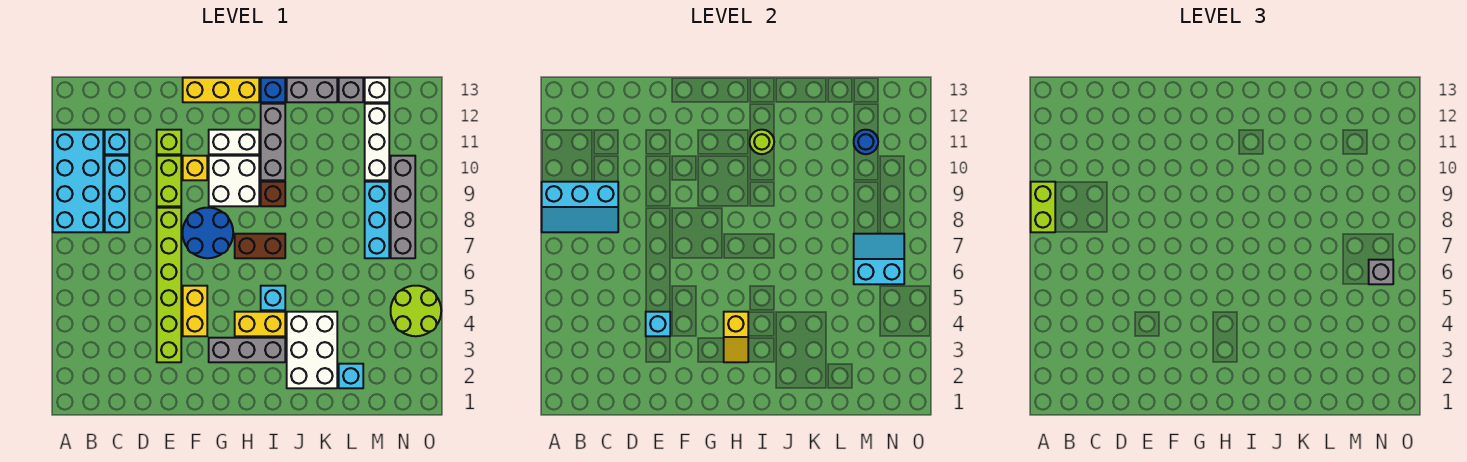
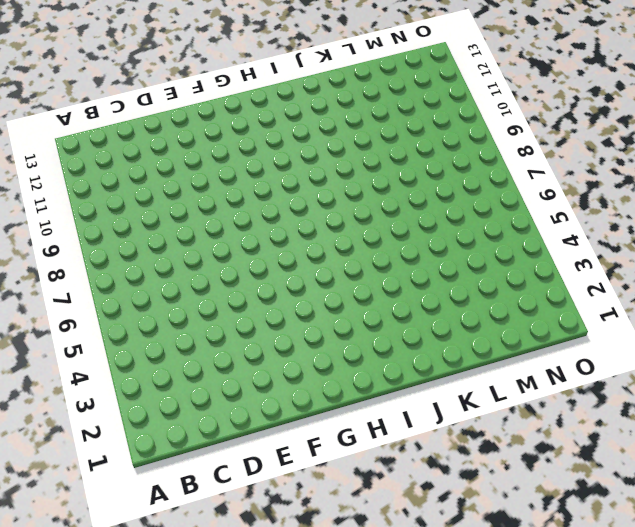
none -> cyan brick A8:B11 level 1
none -> cyan brick C8:C10 level 1
none -> cyan brick C11 level 1
none -> lime brick E3:E8 level 1

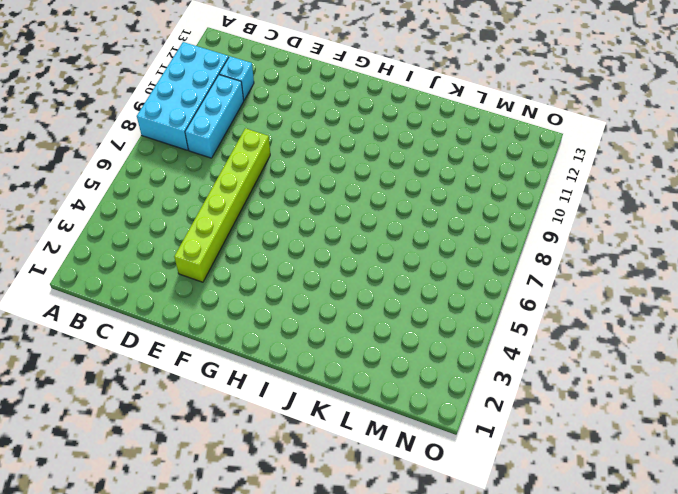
none -> lime brick E9:E10 level 1
none -> lime brick E11 level 1
none -> yellow brick F4:F5 level 1
none -> blue round brick F7:G8 level 1

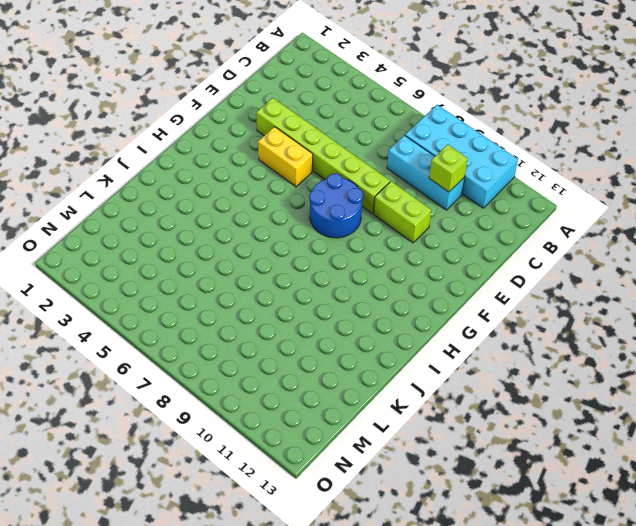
lime brick C10 level 2 -> lime brick E11 level 1
none -> cyan brick C11 level 1
none -> yellow brick F10 level 1
none -> yellow brick F13:H13 level 1
none -> grey brick G3:I3 level 1

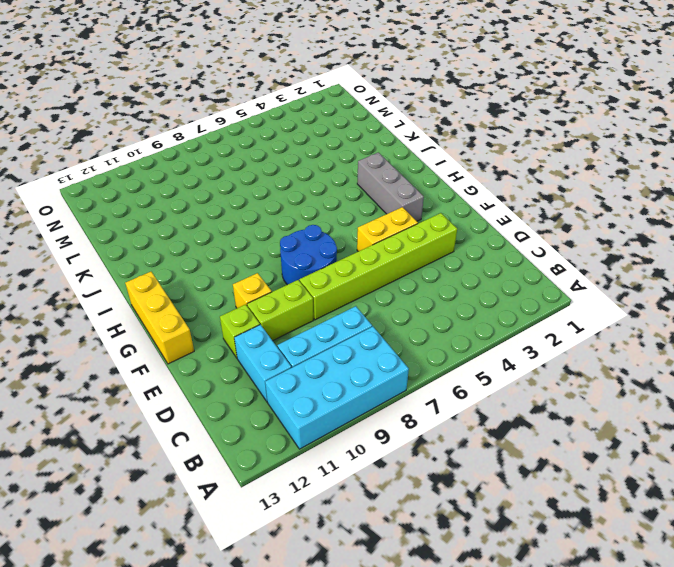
cyan brick C11:D11 level 1 -> cyan brick C11 level 1
none -> white brick G9:H10 level 1
none -> white brick G11:H11 level 1
none -> yellow brick H4:I4 level 1
none -> brown brick H7:I7 level 1

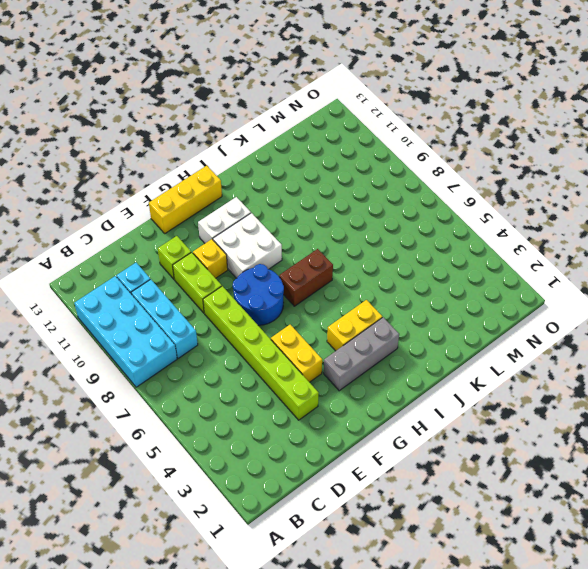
none -> cyan brick I5 level 1
none -> brown brick I9 level 1
none -> grey brick I10:I12 level 1
none -> blue brick I13 level 1

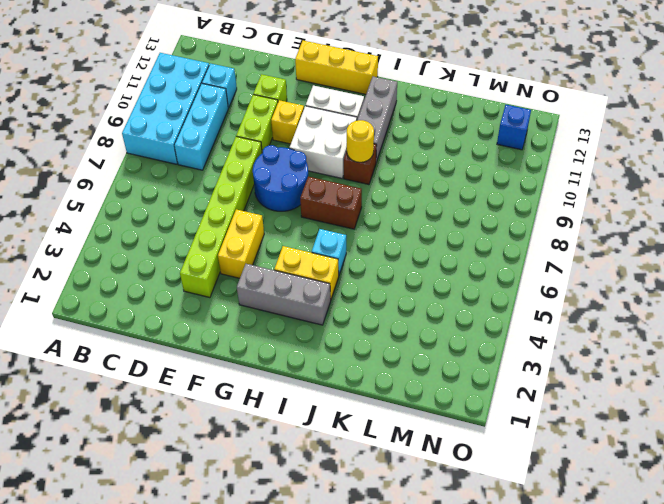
yellow round brick I9 level 2 -> none
blue brick N12 level 1 -> blue brick I13 level 1
none -> white brick J2:K4 level 1
none -> grey brick J13:K13 level 1
none -> cyan brick L2 level 1
none -> grey brick L13 level 1

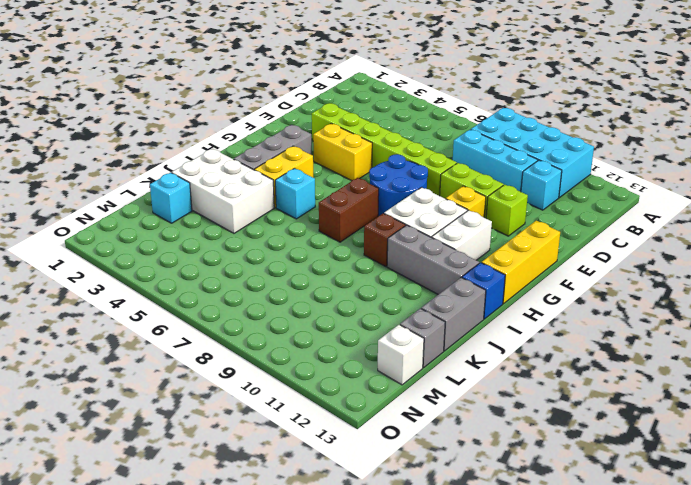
none -> cyan brick M7:M9 level 1
none -> white brick M10:M12 level 1
none -> lime round brick N4:O5 level 1
none -> grey brick N7:N10 level 1

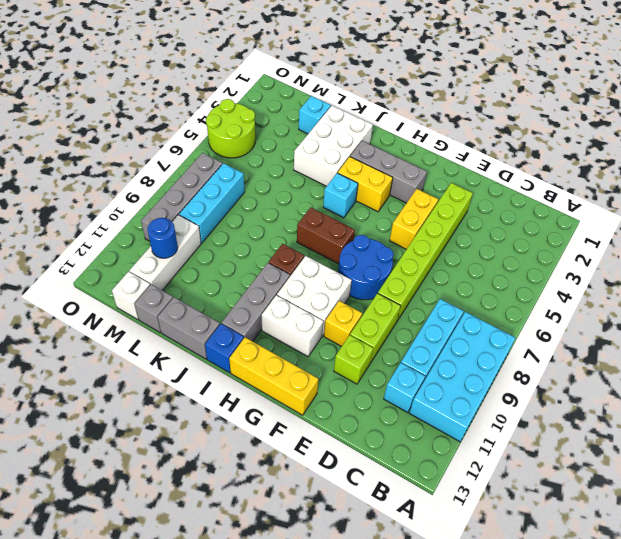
none -> cyan slope A8:C9 level 2 top 9
none -> cyan brick E4 level 2
none -> yellow slope H3:H4 level 2 top 4
none -> lime round brick I11 level 2

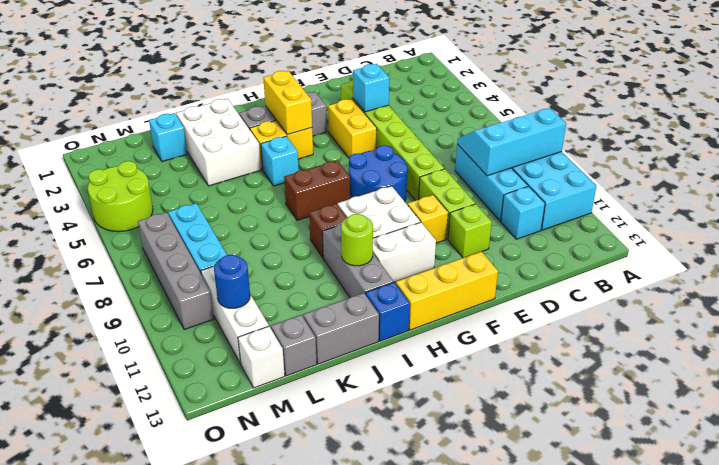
yellow brick H3:H4 level 2 -> yellow slope H3:H4 level 2 top 4
none -> cyan slope M6:N7 level 2 top 6
none -> lime brick A8:A9 level 3
none -> grey brick N6 level 3

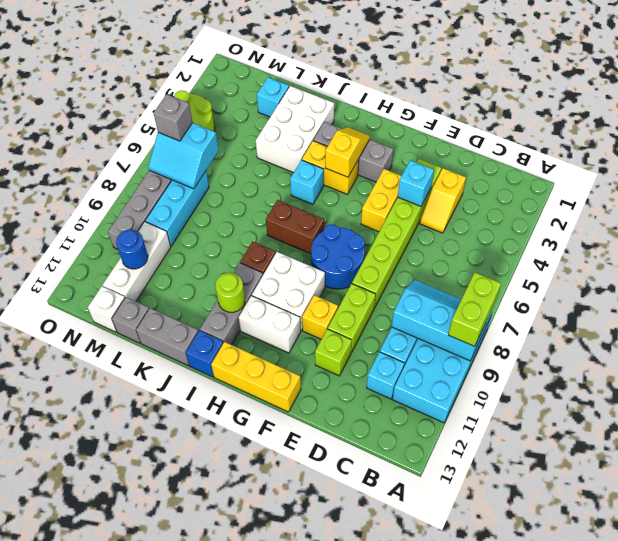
yellow slope D3:D4 level 1 top 3 -> none

